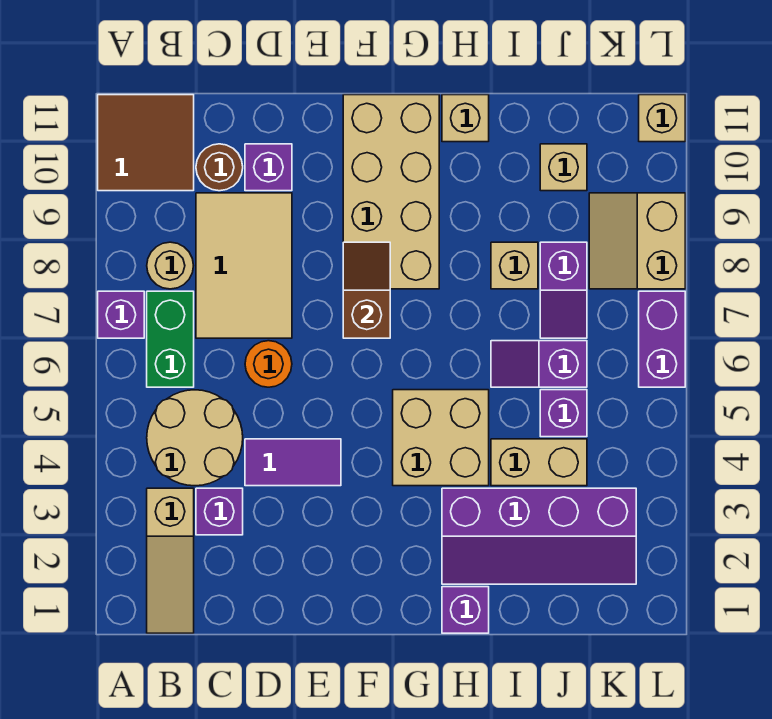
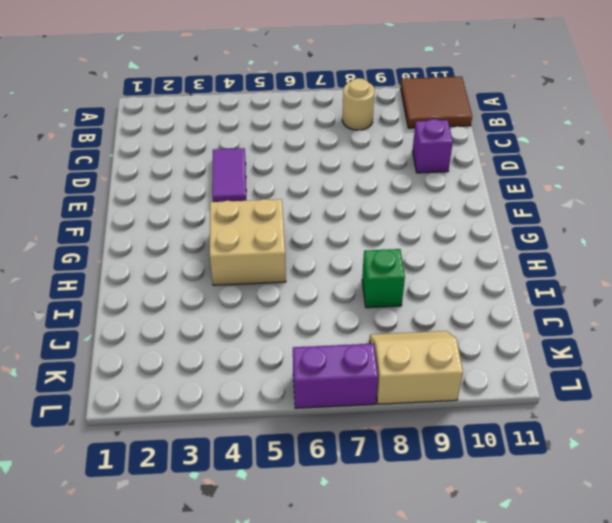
green brick I8 level 1 -> tan brick I8 level 1
none -> purple brick A7 level 1
none -> tan slope B1:B3 level 1 top 3
none -> tan round brick B4:C5 level 1

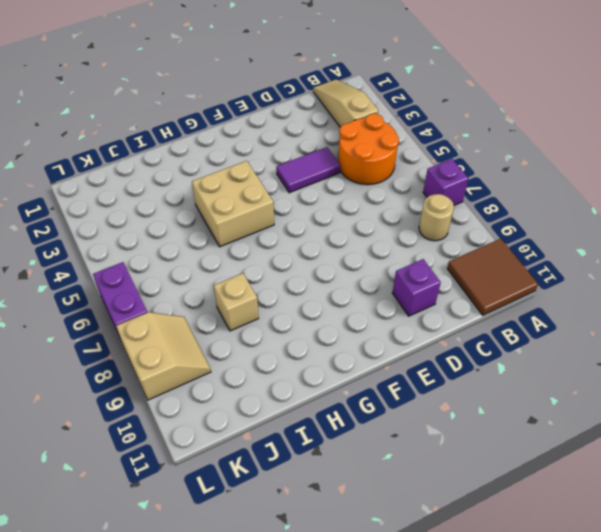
orange round brick B4:C5 level 1 -> tan round brick B4:C5 level 1
none -> green brick B6:B7 level 1
none -> purple brick C3 level 1
none -> tan tile C7:D9 level 1

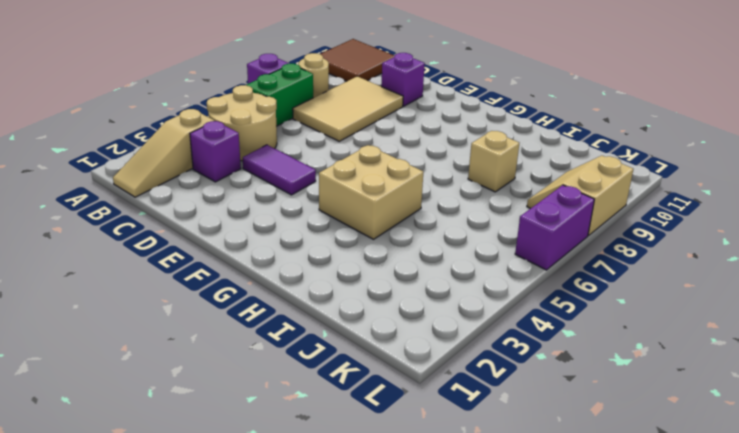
none -> brown round brick C10 level 1
none -> orange round brick D6 level 1
none -> tan brick F8:G11 level 1

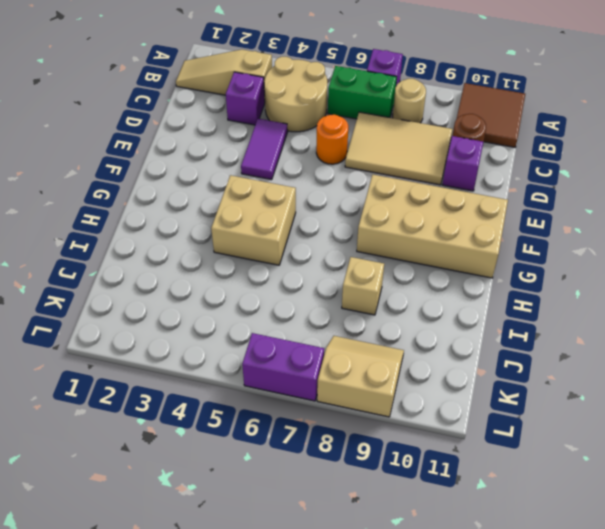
none -> purple brick H1 level 1
none -> purple slope H2:K3 level 1 top 3
none -> tan brick H11 level 1

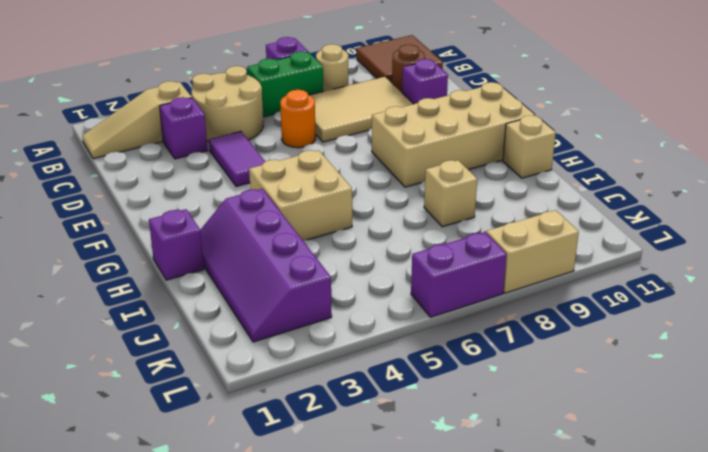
none -> tan brick I4:J4 level 1
none -> purple slope I6:J6 level 1 top J
none -> purple brick J5 level 1

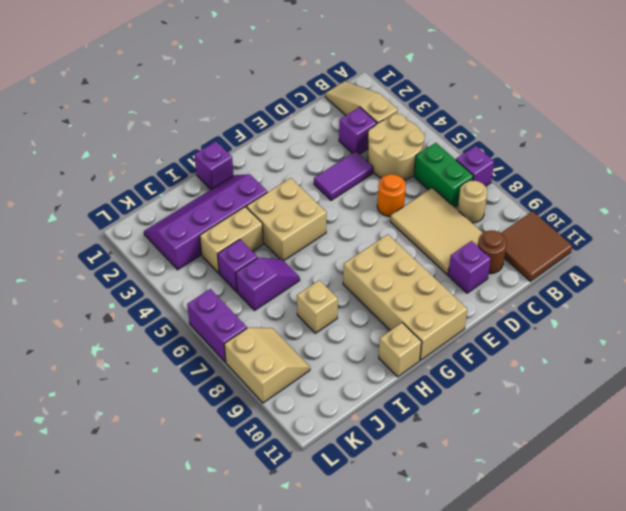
none -> purple slope J7:J8 level 1 top 8
none -> tan brick J10 level 1
none -> tan brick L11 level 1

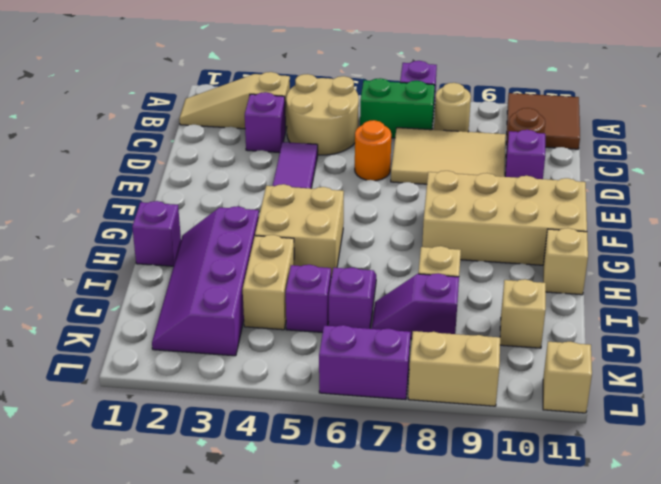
none -> brown slope F7:F8 level 2 top 7

